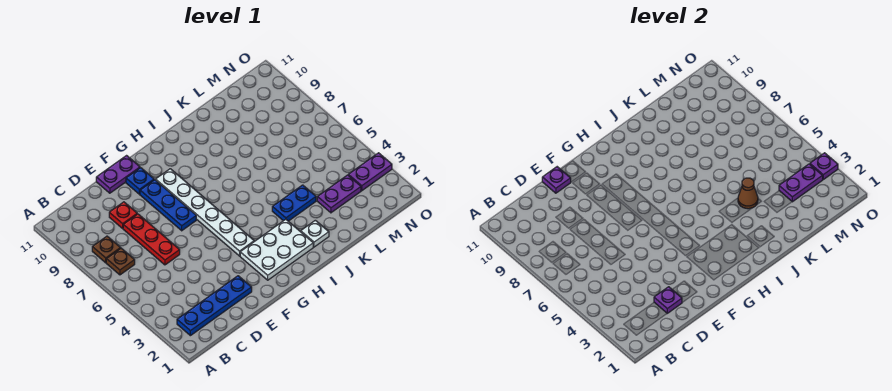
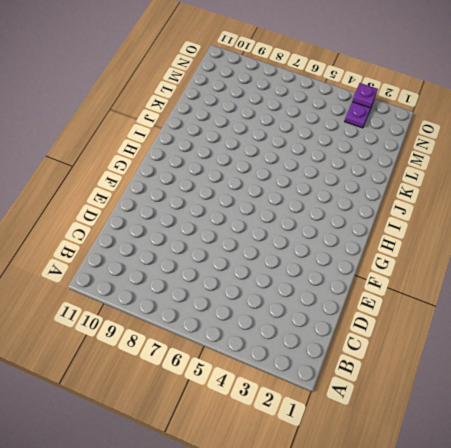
none -> blue plate B2:E2 level 1
none -> brown plate B7 level 1
none -> brown plate B8 level 1

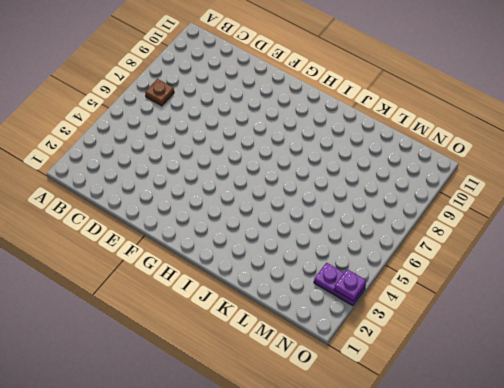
none -> blue plate B2:E2 level 1
none -> brown plate B8 level 1
none -> red plate D6:D8 level 1

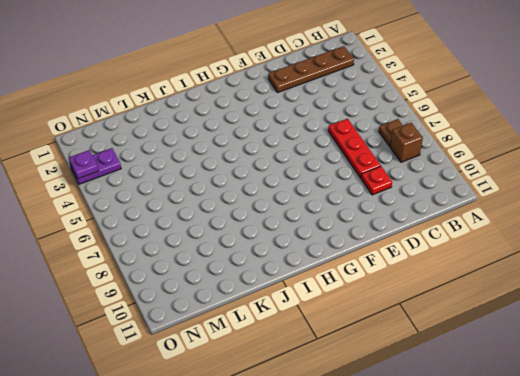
brown plate B2:E2 level 1 -> blue plate B2:E2 level 1
brown brick B8 level 1 -> brown plate B8 level 1
none -> purple plate E11:F11 level 1
none -> blue plate F7:F9 level 1
none -> blue plate F10 level 1

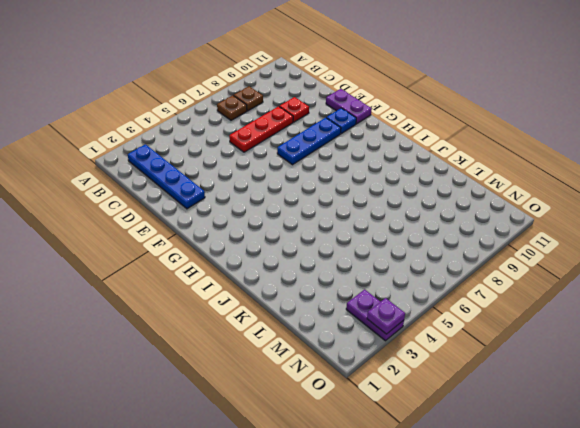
none -> white plate G2:I3 level 1
none -> white plate G4:G9 level 1
none -> white plate J2 level 1

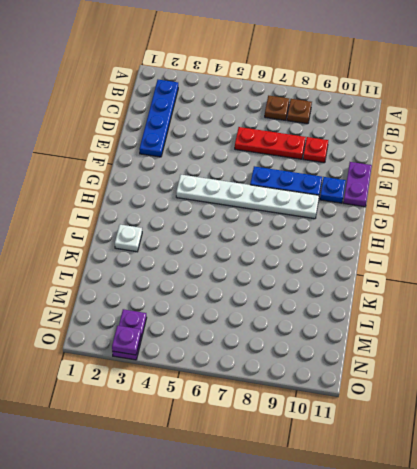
none -> white plate G2:I3 level 1
none -> blue plate J4:K4 level 1
none -> purple plate L3:M3 level 1

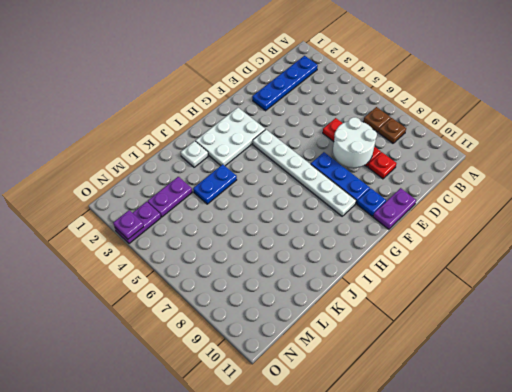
white round brick D7:E8 level 2 -> none
none -> purple plate D2 level 2
none -> purple plate E11 level 2
none -> brown cone K4 level 2

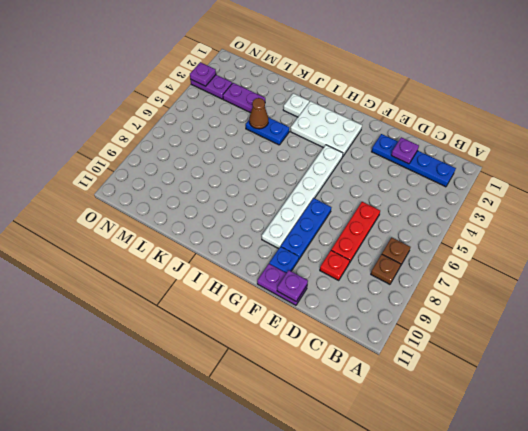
none -> purple plate M3:N3 level 2

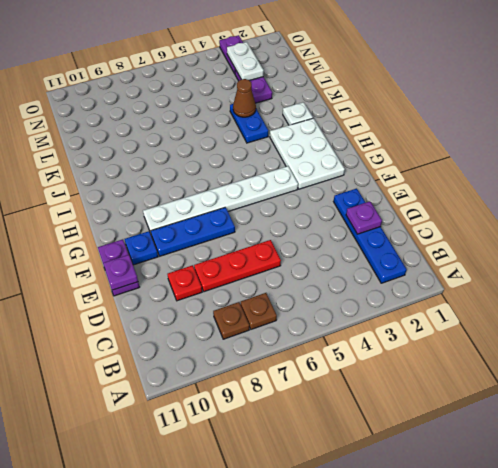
white plate M3:N3 level 2 -> purple plate M3:N3 level 2
none -> purple plate O3 level 2

